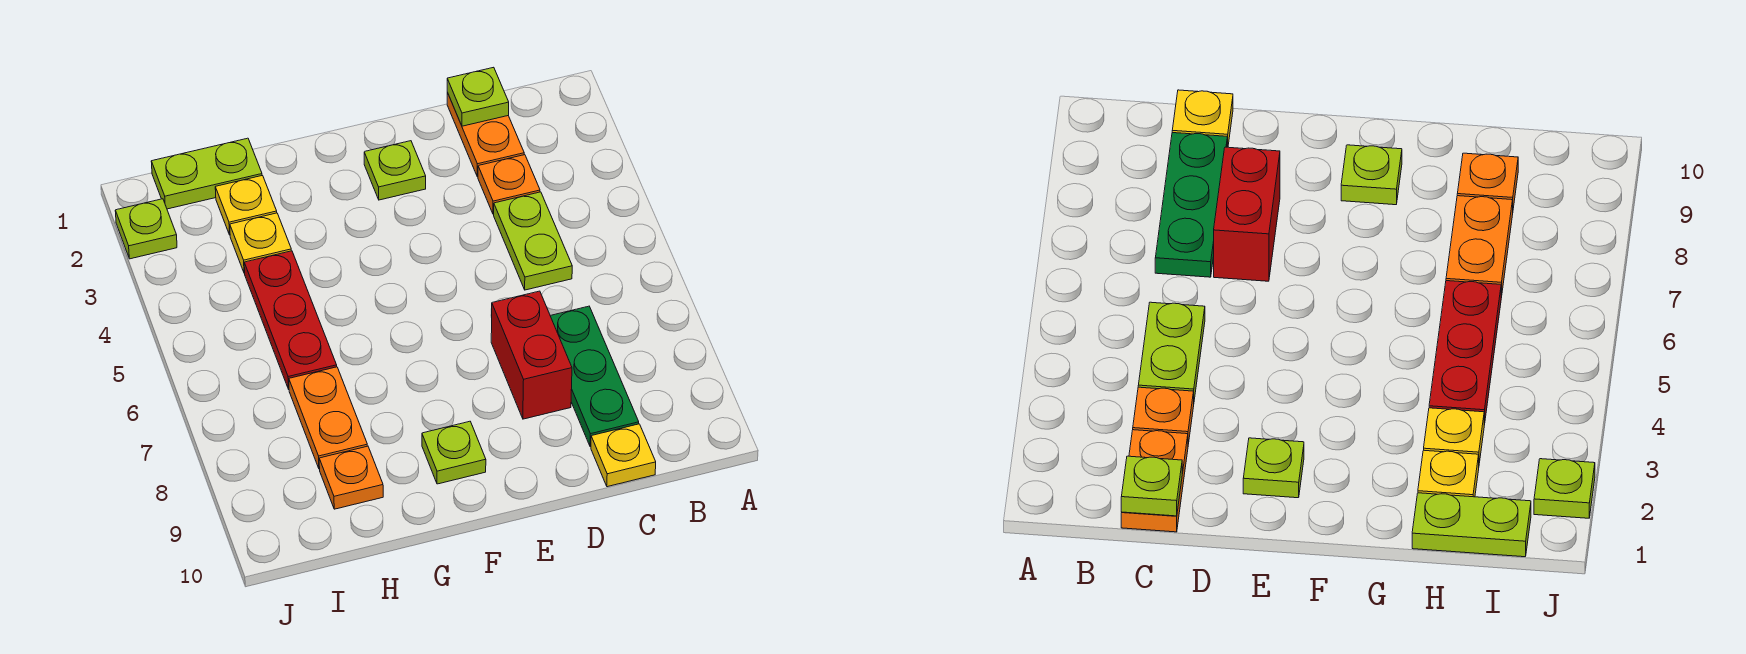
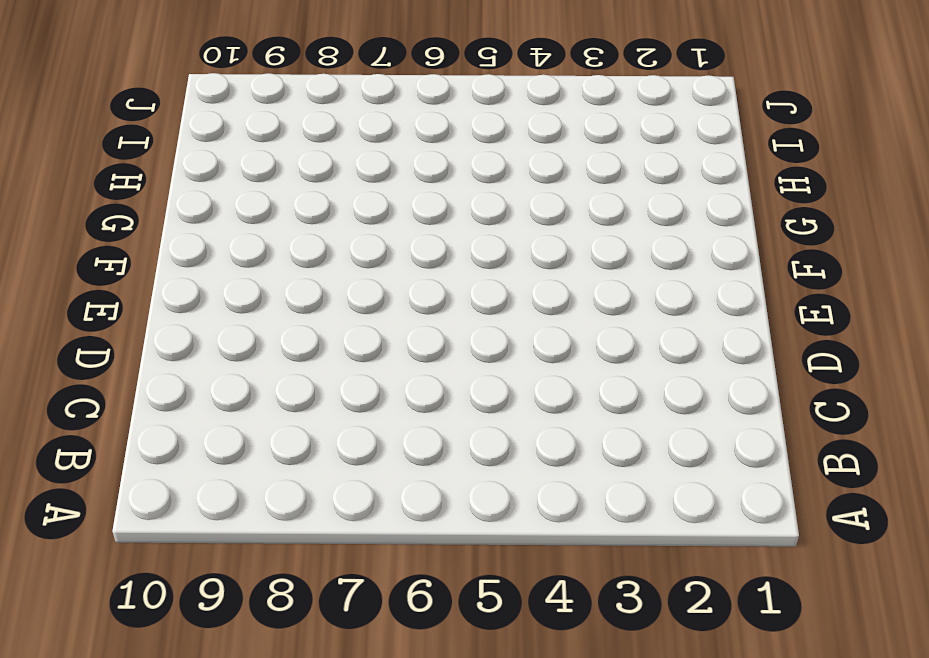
none -> orange plate C1:C2 level 1
none -> orange plate C3 level 1
none -> lime plate C4:C5 level 1

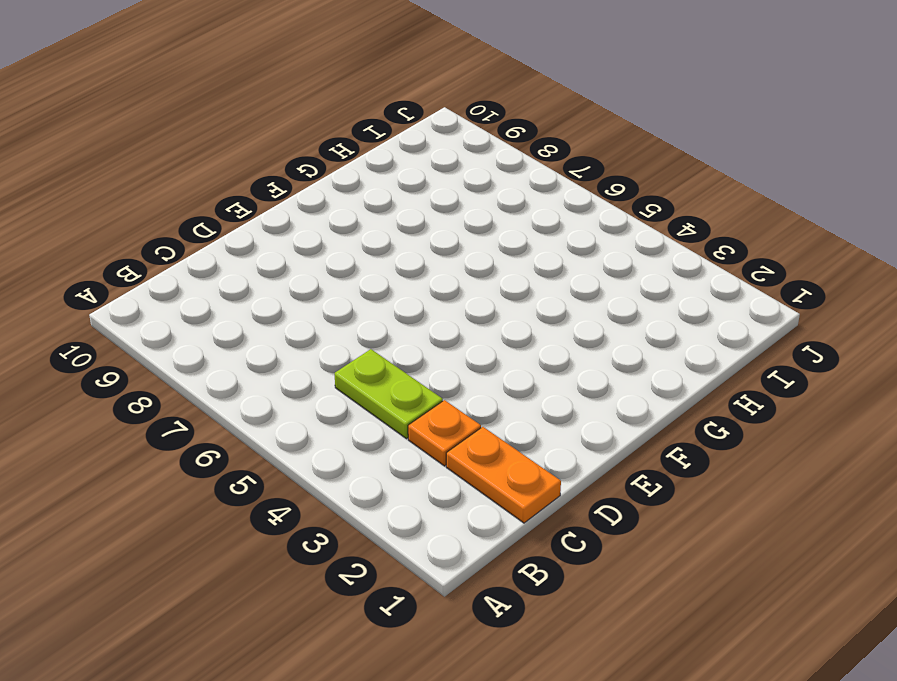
none -> green plate C7:C9 level 1
none -> yellow plate C10 level 1
none -> red brick D7:D8 level 1

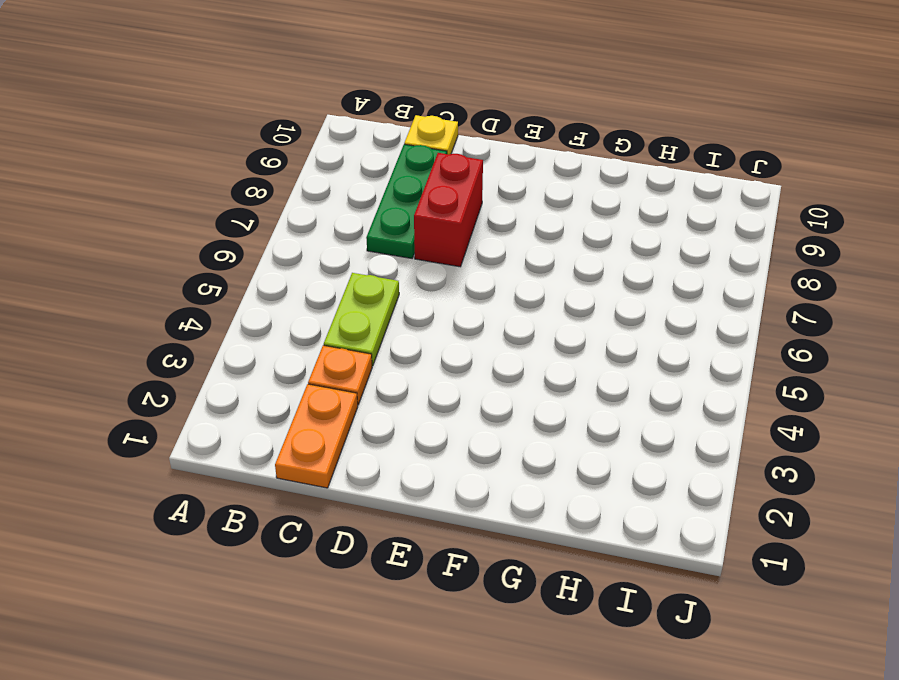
none -> lime plate E2 level 1
none -> lime plate F9 level 1
none -> lime plate H1:I1 level 1

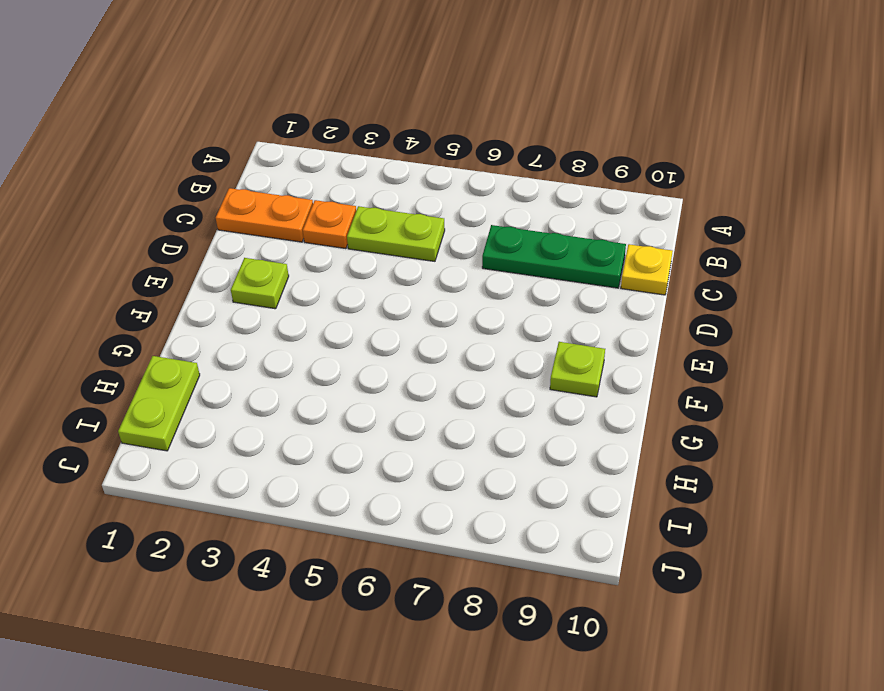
none -> red brick D7:D8 level 1
none -> yellow plate H2 level 1
none -> yellow plate H3 level 1

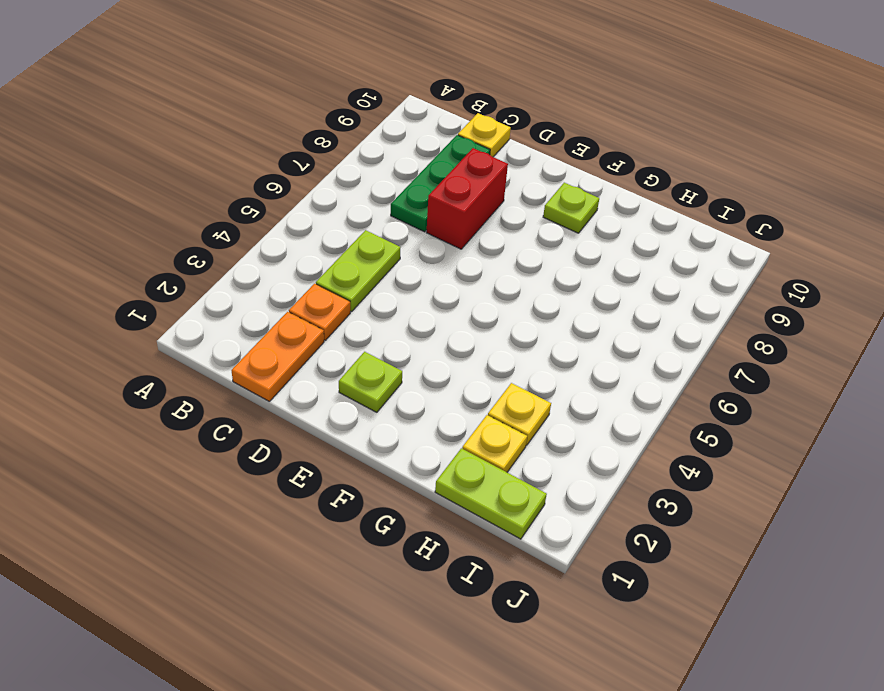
none -> red plate H4:H6 level 1
none -> orange plate H7:H8 level 1
none -> orange plate H9 level 1

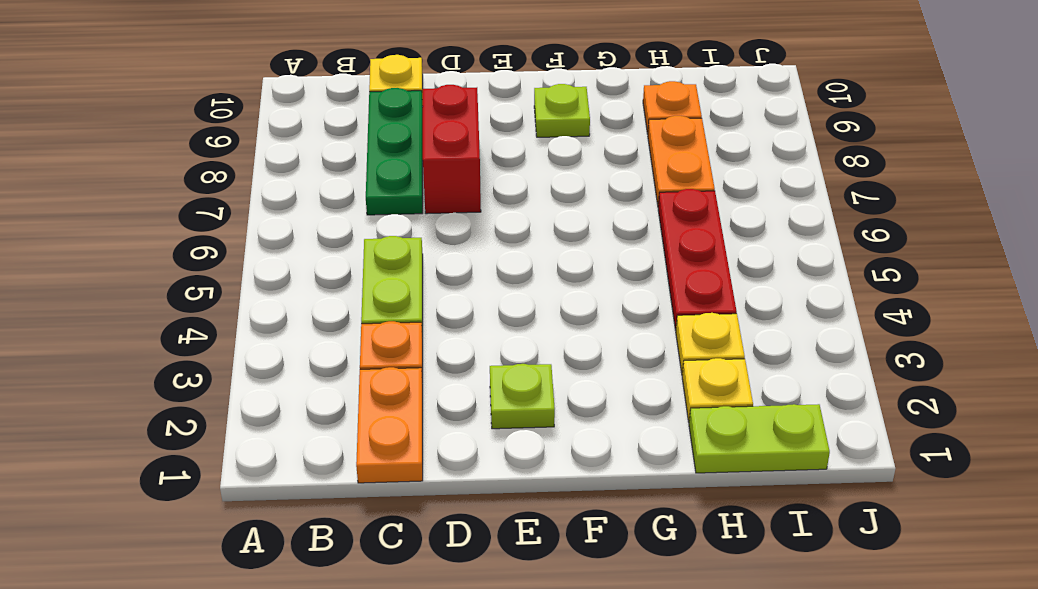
none -> lime plate J2 level 1
none -> lime plate C1 level 2

